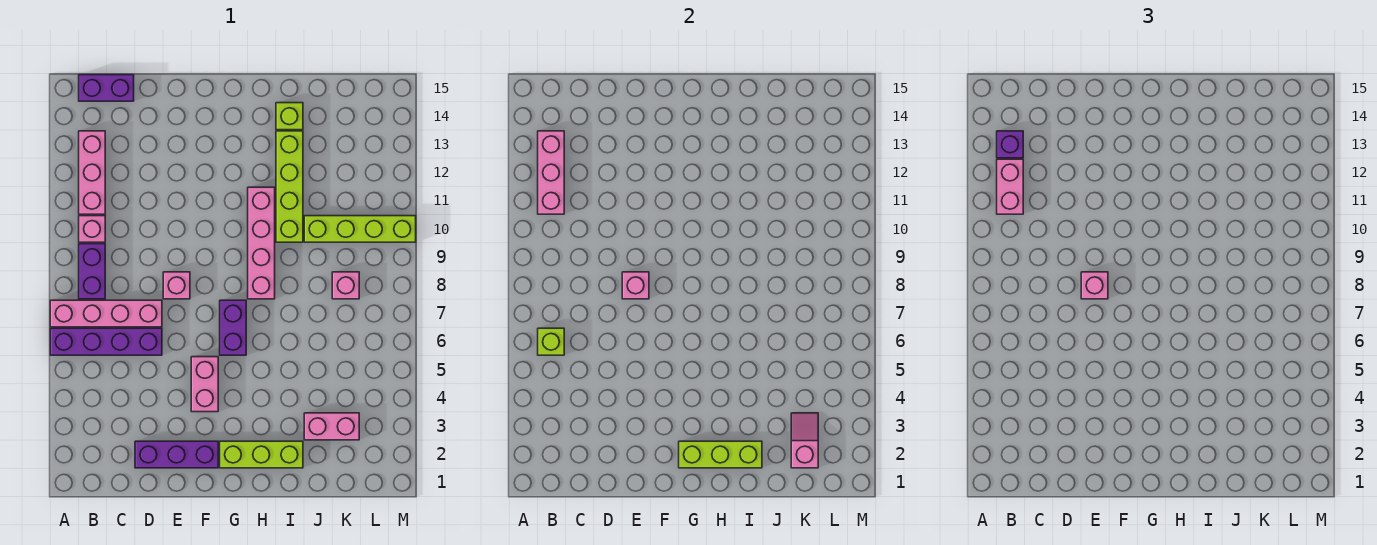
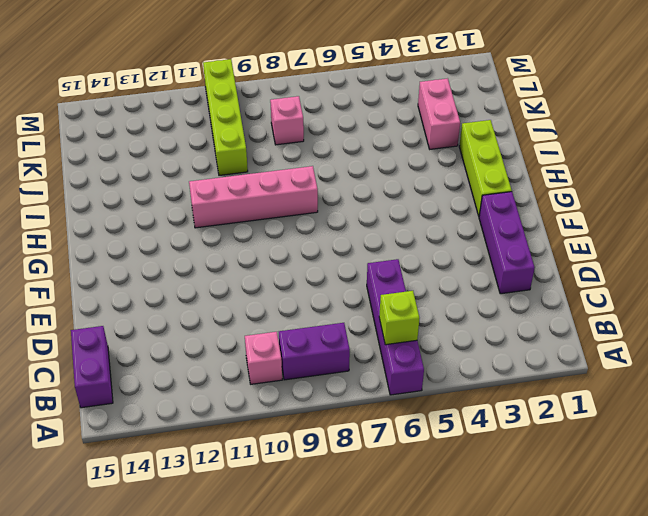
none -> pink brick A7:D7 level 1
none -> pink brick B11:B13 level 1
none -> pink brick E8 level 1

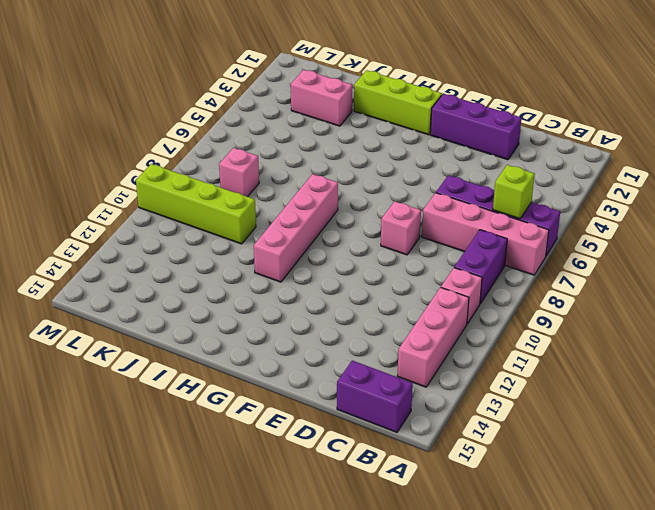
none -> pink brick F4:F5 level 1
none -> purple brick G6:G7 level 1
none -> lime brick I10:I13 level 1

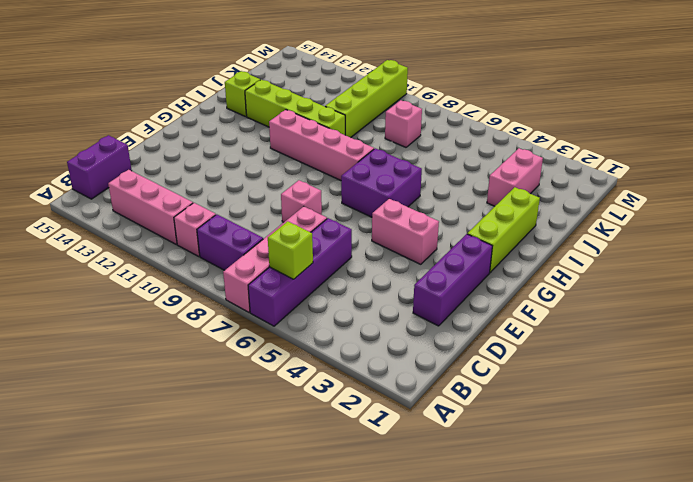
purple brick G6:H7 level 1 -> purple brick G6:G7 level 1
none -> pink brick B11:B13 level 2
none -> pink brick E8 level 2
none -> lime brick G2:I2 level 2

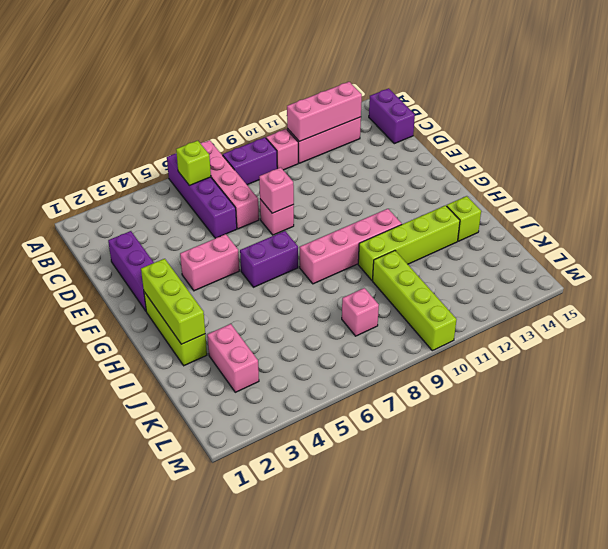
none -> pink slope K2:K3 level 2 top 2
none -> pink brick B11:B12 level 3
none -> purple brick B13 level 3

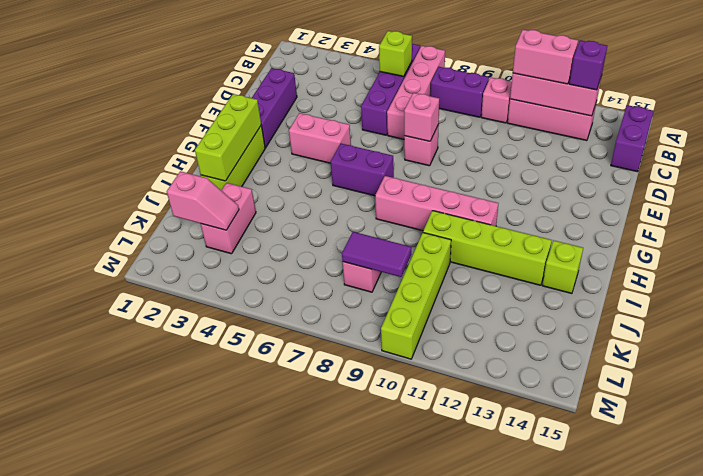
purple tile K8:K9 level 2 -> none
none -> pink brick E8 level 3

